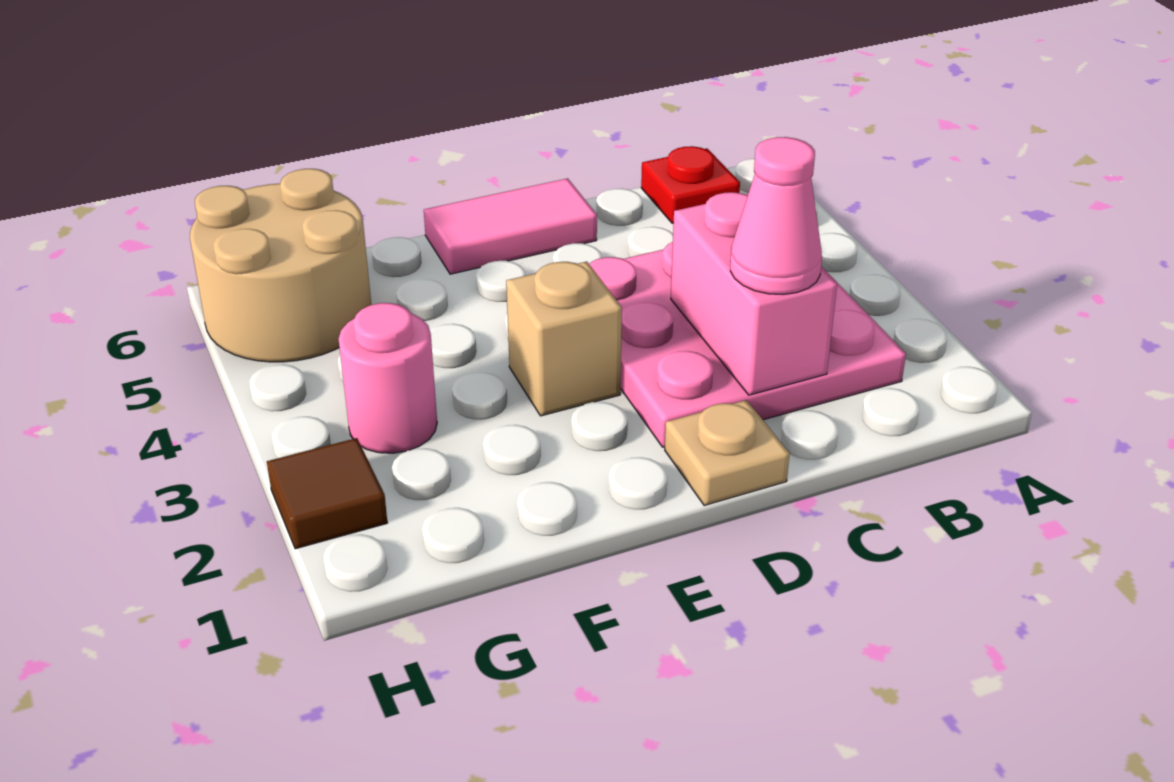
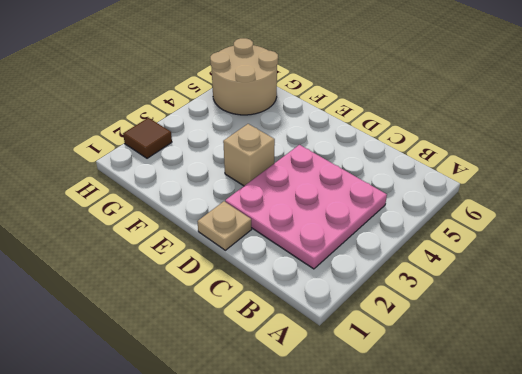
none -> red plate B6 level 1
none -> pink tile D6:E6 level 1

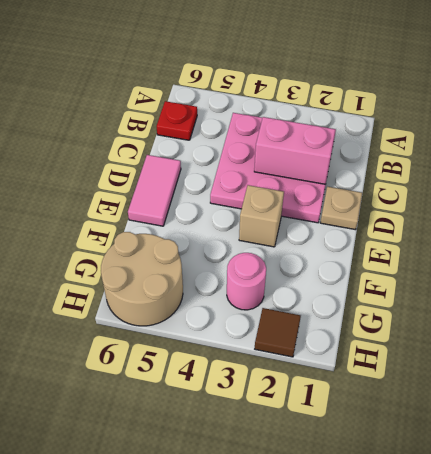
none -> pink cone C2 level 3

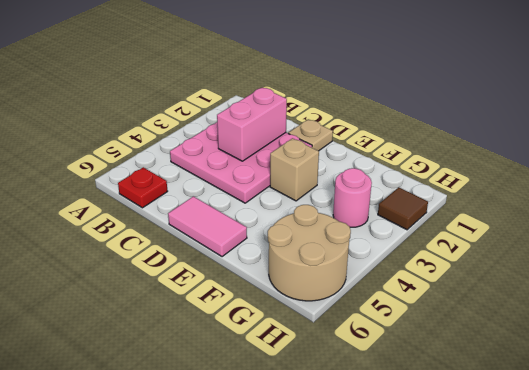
none -> pink cone C2 level 3

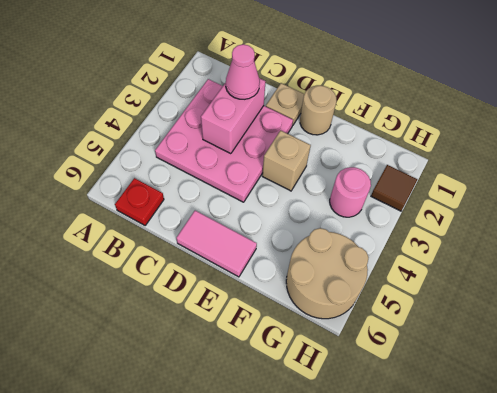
tan round brick E1 level 1 -> none

